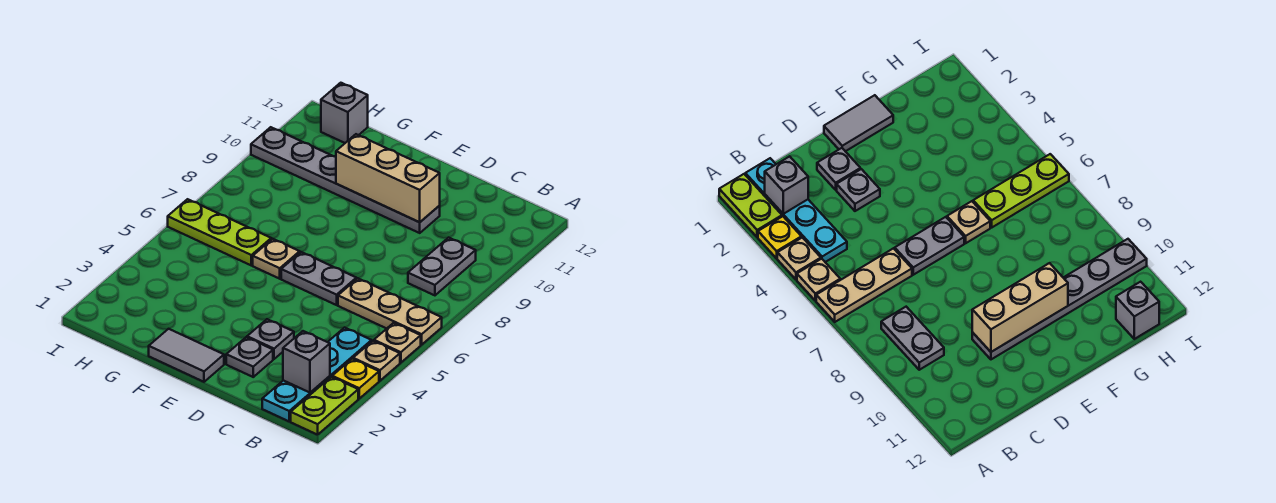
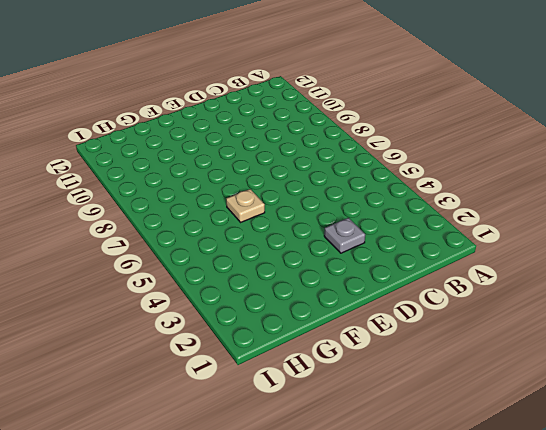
none -> lime plate A1:A2 level 1
none -> yellow plate A3 level 1
none -> tan plate A4 level 1

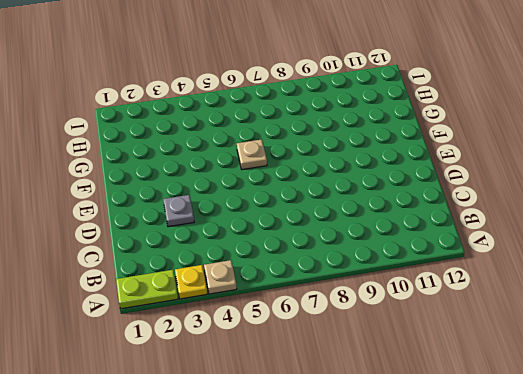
none -> tan plate A5 level 1
none -> tan plate A6:C6 level 1
none -> cyan plate B1:B4 level 1

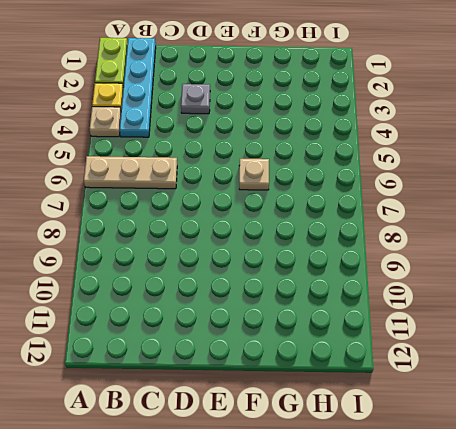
none -> tan plate A5 level 1
none -> grey plate B8:B9 level 1
none -> grey plate D2 level 1

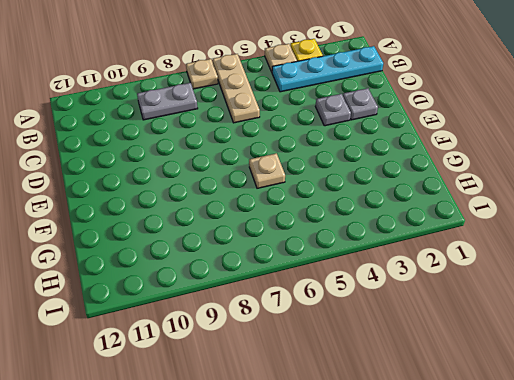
tan plate A7 level 1 -> tan plate A5 level 1
none -> lime plate A1:A2 level 1
none -> grey plate D6:E6 level 1
none -> grey plate D10:I10 level 1

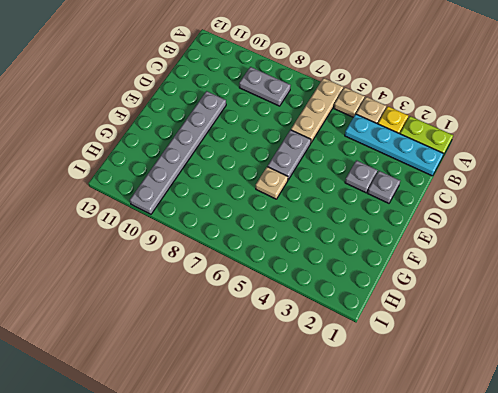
none -> grey tile E1:F1 level 1
none -> lime plate G6:I6 level 1
none -> grey brick H12 level 1

